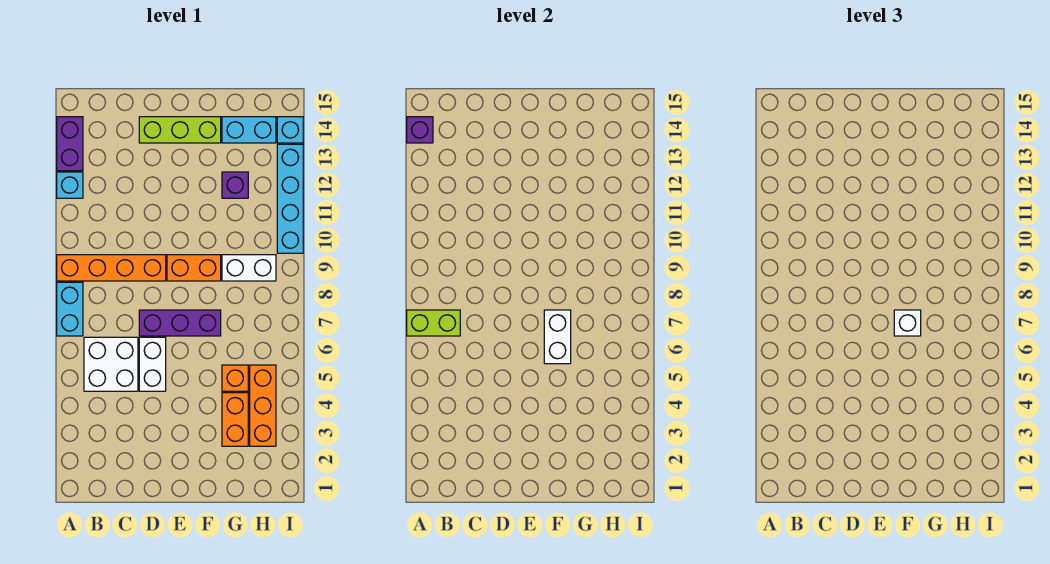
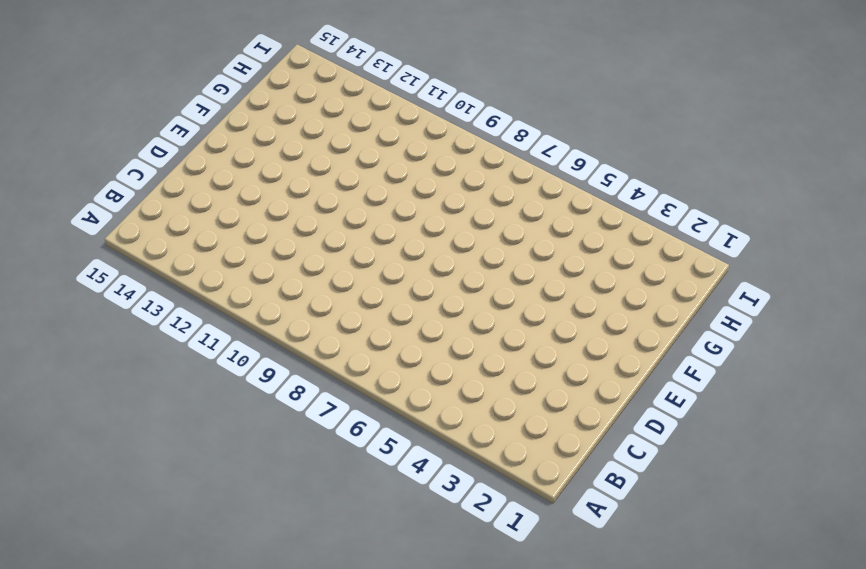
none -> cyan brick A7:A8 level 1
none -> orange brick A9:D9 level 1
none -> cyan brick A12 level 1

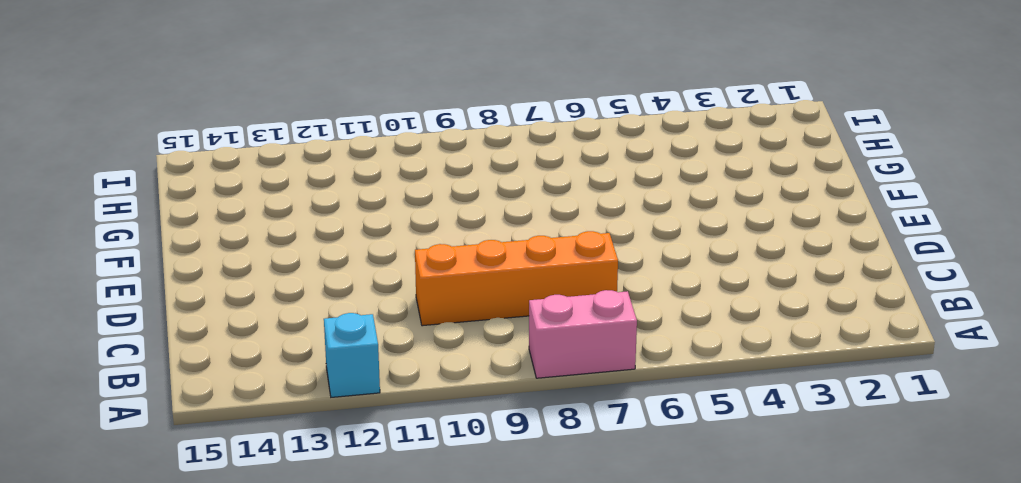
pink brick A7:A8 level 1 -> cyan brick A7:A8 level 1
orange brick C7:C10 level 1 -> orange brick A9:D9 level 1
none -> purple brick A13:A14 level 1
none -> white brick B5:C6 level 1
none -> white brick D5:D6 level 1

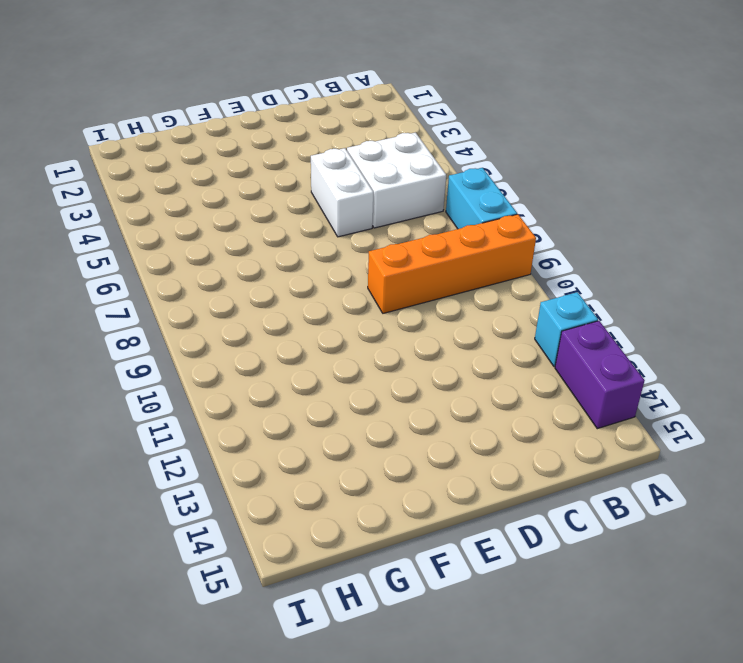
none -> purple brick D7:F7 level 1
none -> lime brick D14:F14 level 1
none -> orange brick E9:F9 level 1

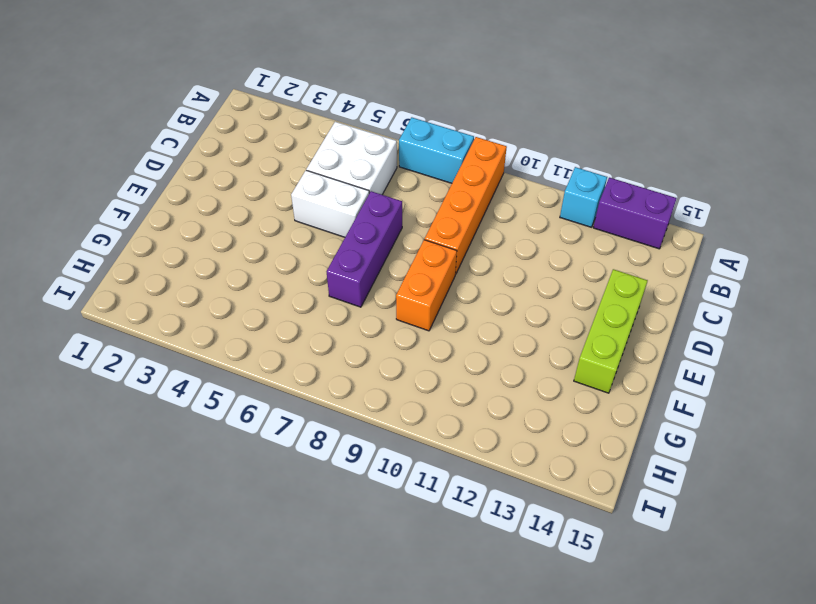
none -> orange brick G3:G4 level 1
none -> orange brick G5 level 1
none -> white brick G9:H9 level 1

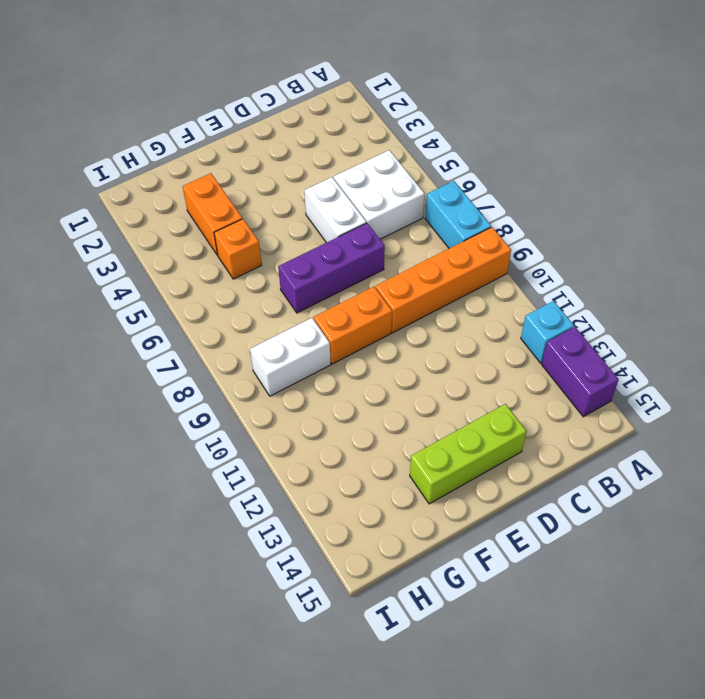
none -> purple brick G12 level 1
none -> cyan brick G14:H14 level 1
none -> orange brick H3:H5 level 1

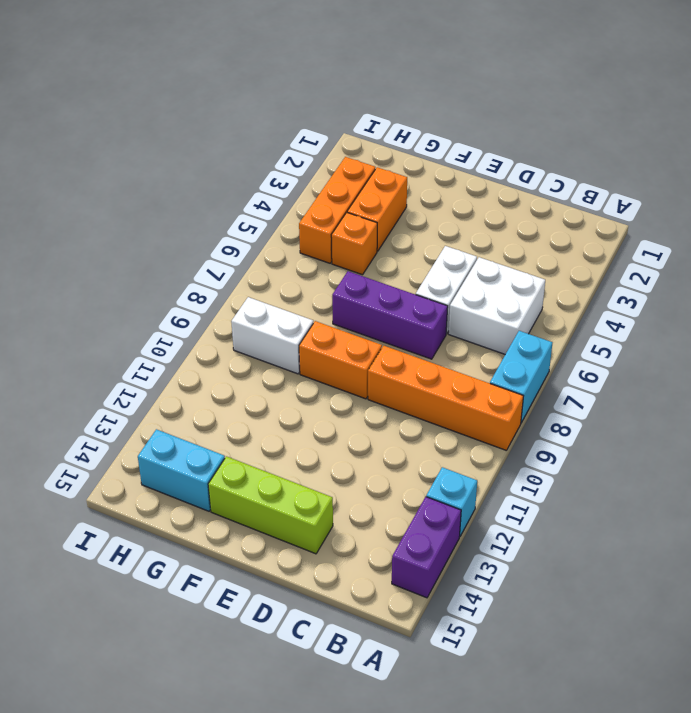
none -> purple brick G12 level 1
none -> cyan brick I10:I13 level 1
none -> cyan brick I14 level 1

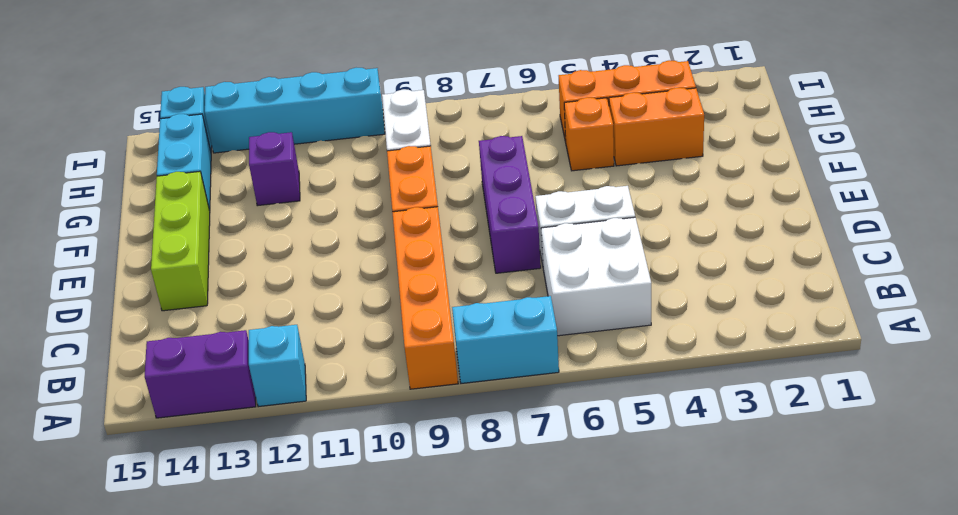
none -> lime brick A7:B7 level 2
none -> purple brick A14 level 2
none -> white brick F6:F7 level 2

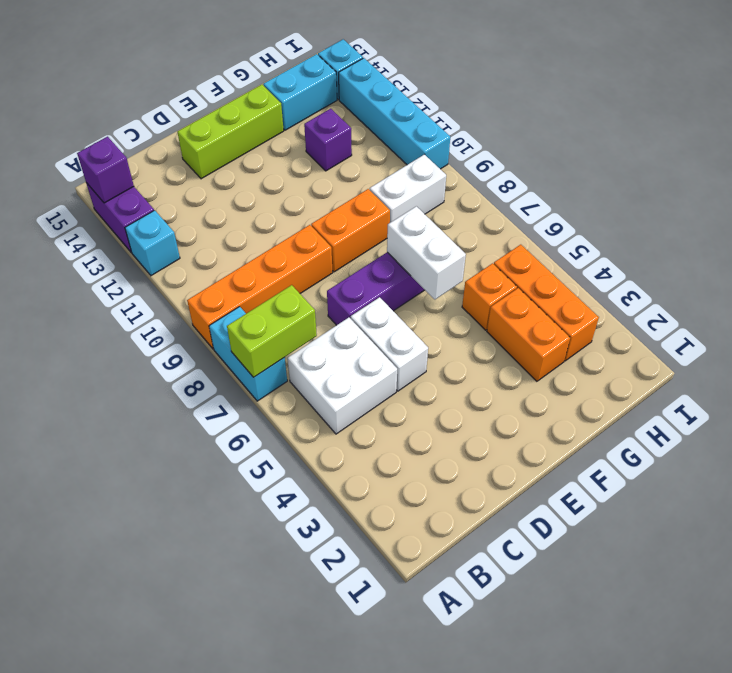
none -> white brick F7 level 3

